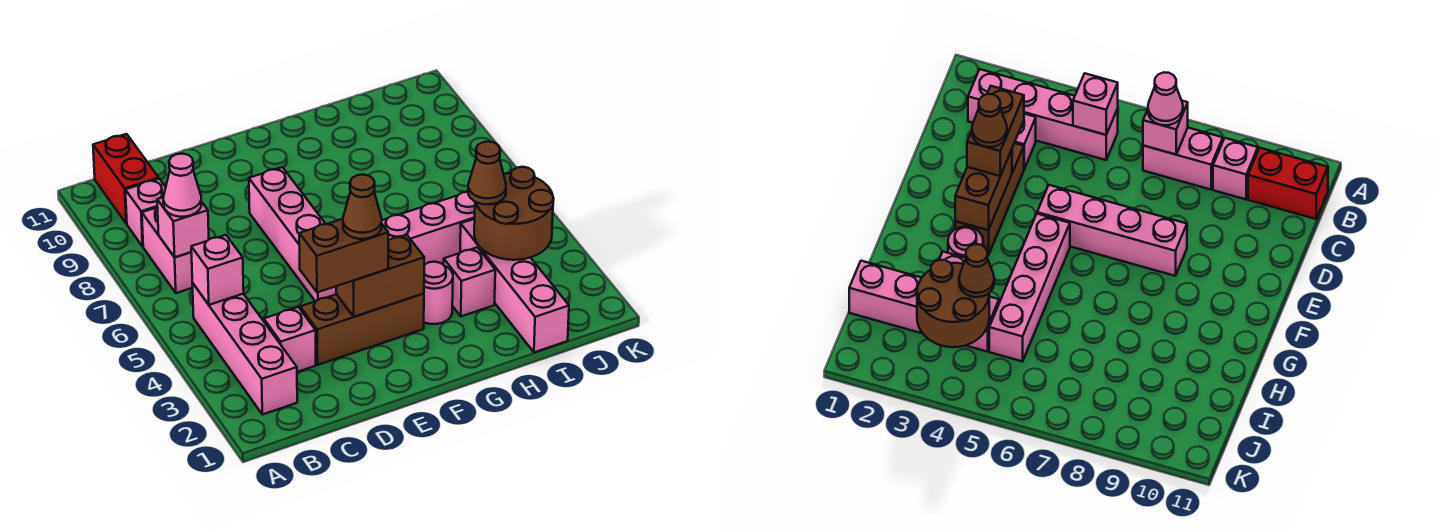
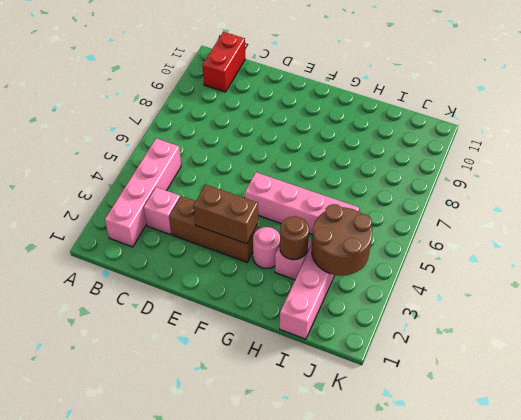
brown round brick H3 level 2 -> none
none -> pink brick B7:B8 level 1
none -> pink brick B9 level 1
none -> pink brick E5:E8 level 1

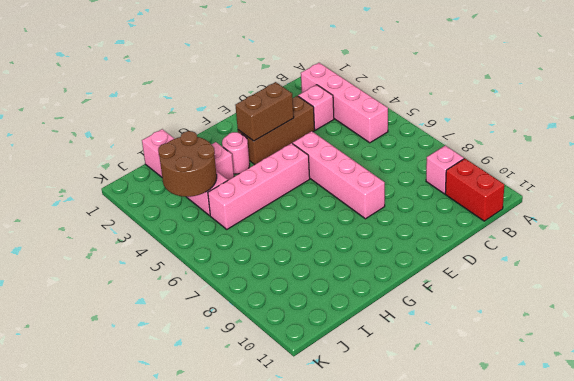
none -> pink brick B7:B8 level 1
none -> pink brick B5 level 2
none -> pink brick B7 level 2

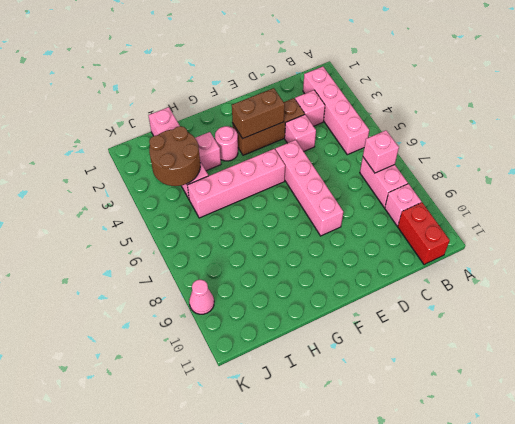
pink brick D4 level 1 -> pink brick B5 level 2
pink cone K9 level 1 -> pink cone B7 level 3
none -> brown brick D3:E3 level 3
none -> brown cone I4 level 3
none -> brown cone E3 level 4

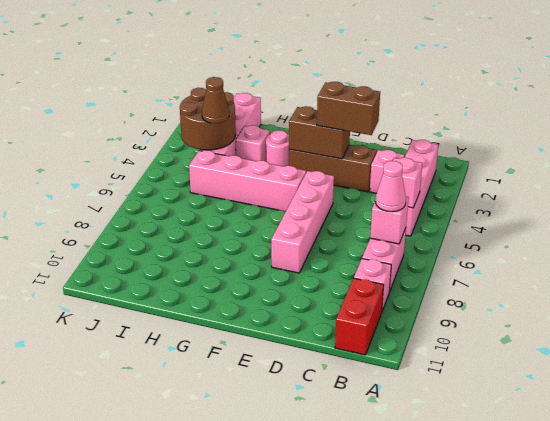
none -> brown cone E3 level 4

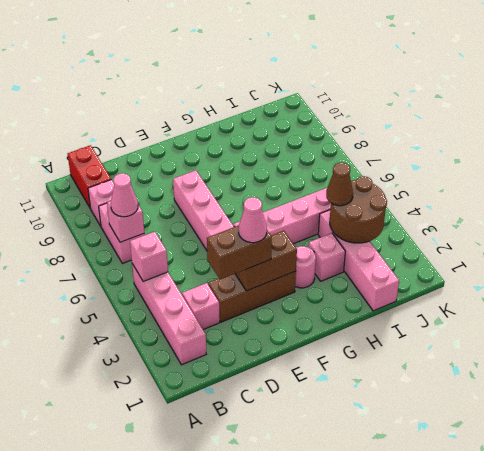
pink cone E3 level 4 -> brown cone E3 level 4

